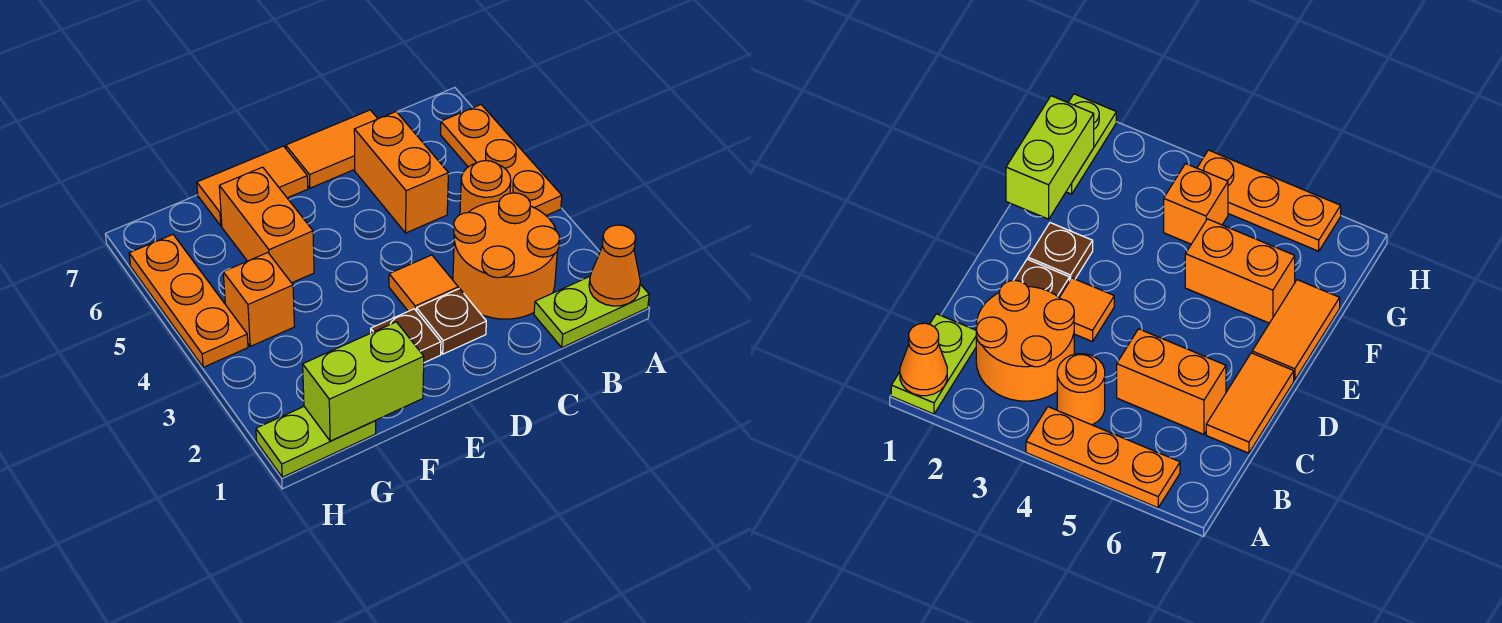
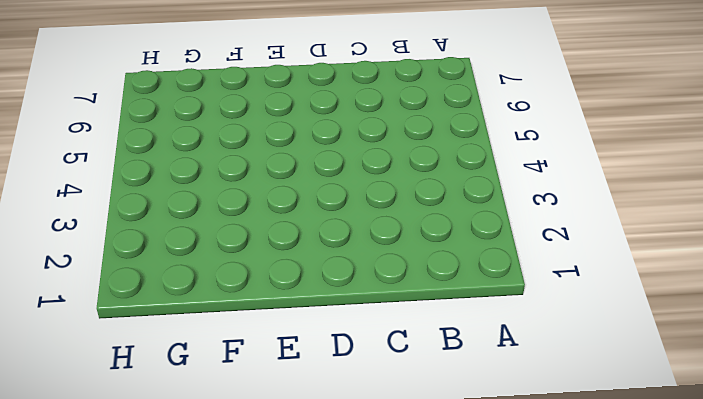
none -> lime plate A1:B1 level 1
none -> orange plate A4:A6 level 1
none -> orange round brick B2:C3 level 1

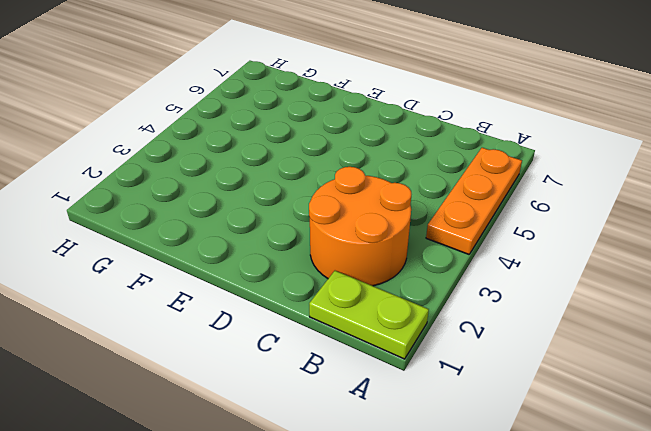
none -> orange round brick B4 level 1
none -> orange brick C5:C6 level 1
none -> orange tile C7:D7 level 1

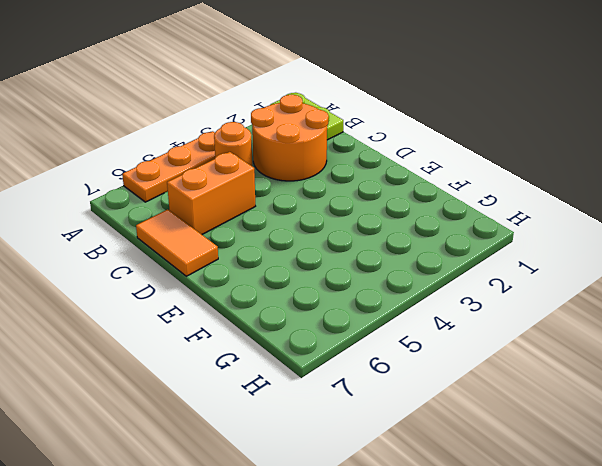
none -> brown plate D2 level 1
none -> orange tile D3 level 1
none -> brown plate E2 level 1

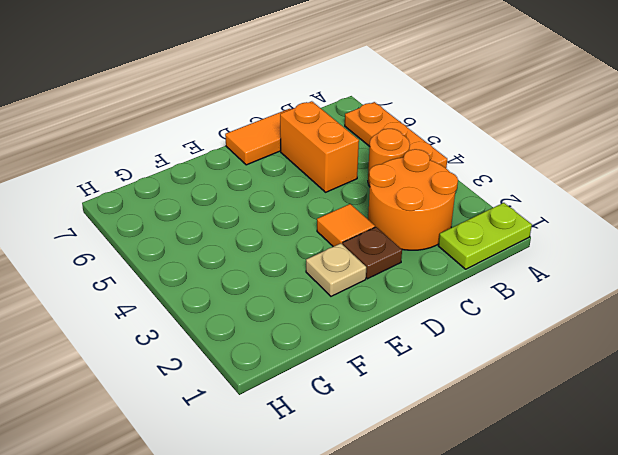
tan plate E2 level 1 -> brown plate E2 level 1
none -> orange tile E7:F7 level 1
none -> orange brick F5:F6 level 1
none -> lime plate G1:H1 level 1

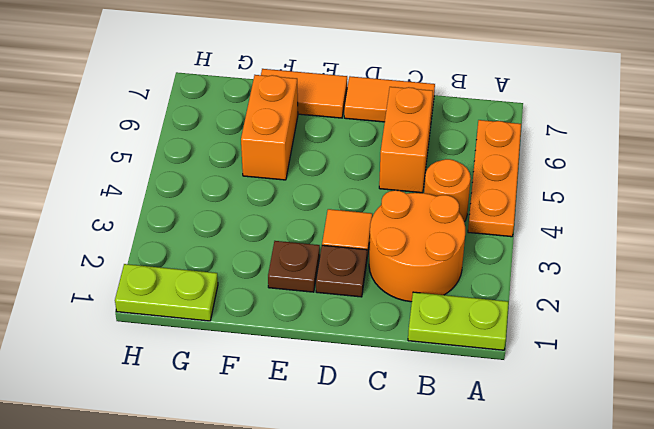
none -> orange brick G4 level 1
none -> orange plate H4:H6 level 1
none -> orange cone A1 level 2

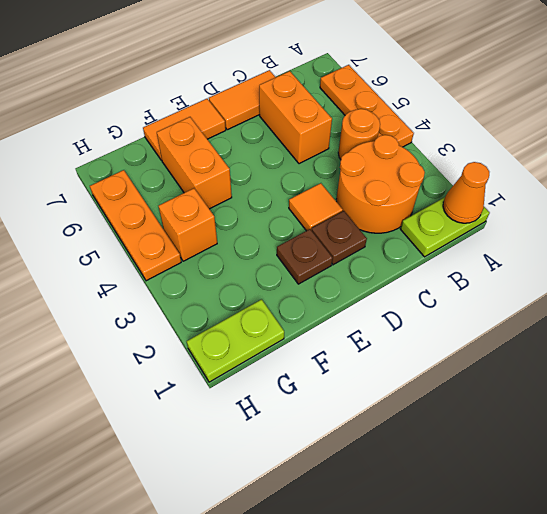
none -> lime brick F1:G1 level 2

